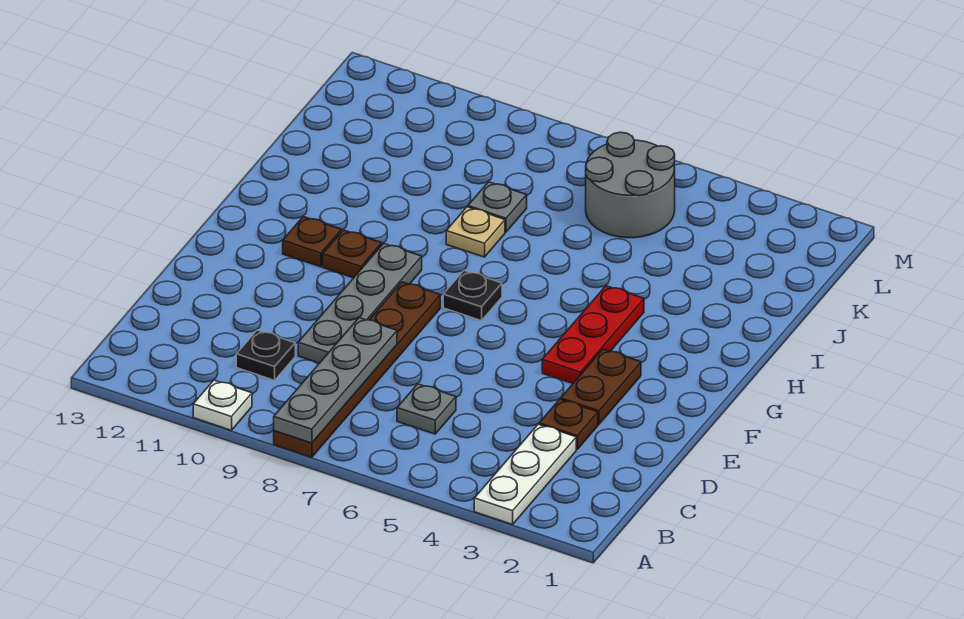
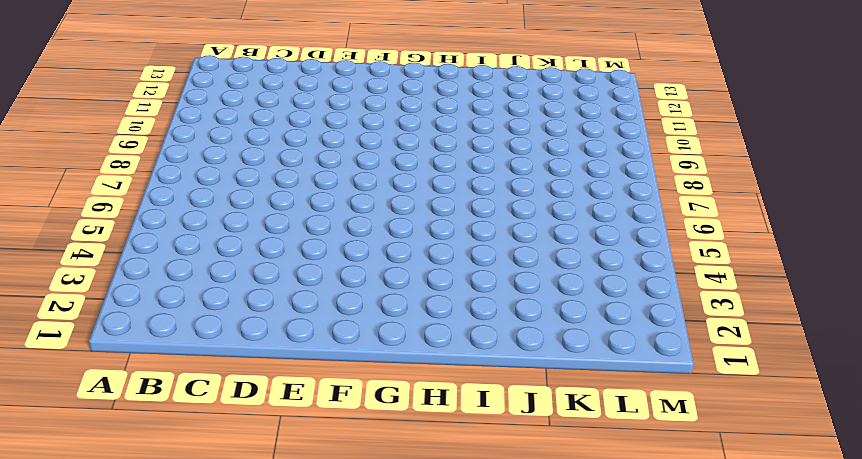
none -> white plate A3:C3 level 1
none -> brown plate A8:F8 level 1
none -> white plate A10 level 1

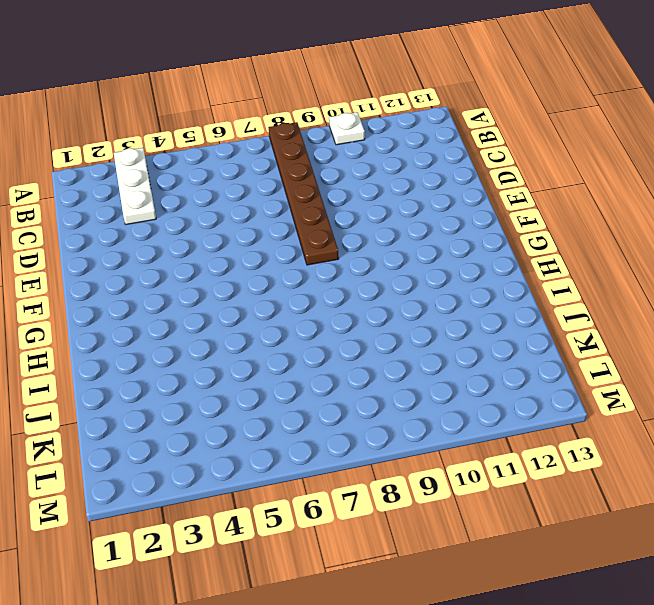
none -> grey plate C6 level 1
none -> black plate C10 level 1
none -> brown plate D3 level 1

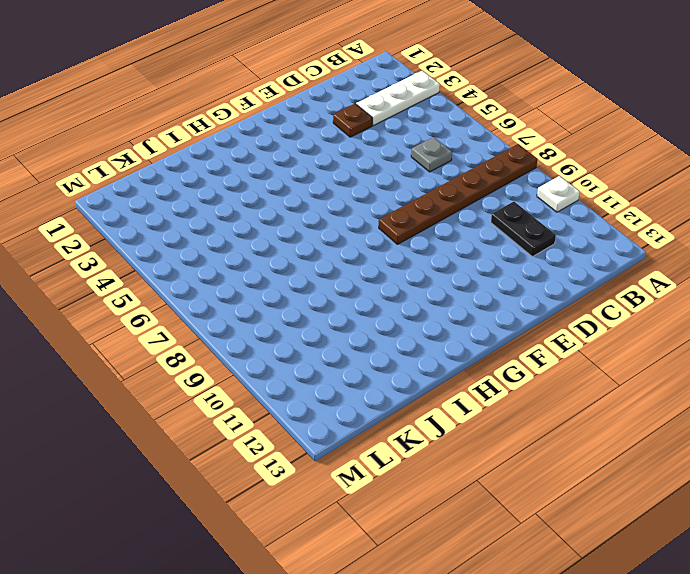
black plate C10:C11 level 1 -> black plate C10 level 1
none -> grey plate D9:G9 level 1
none -> brown plate E3:F3 level 1
none -> red plate F4:H4 level 1

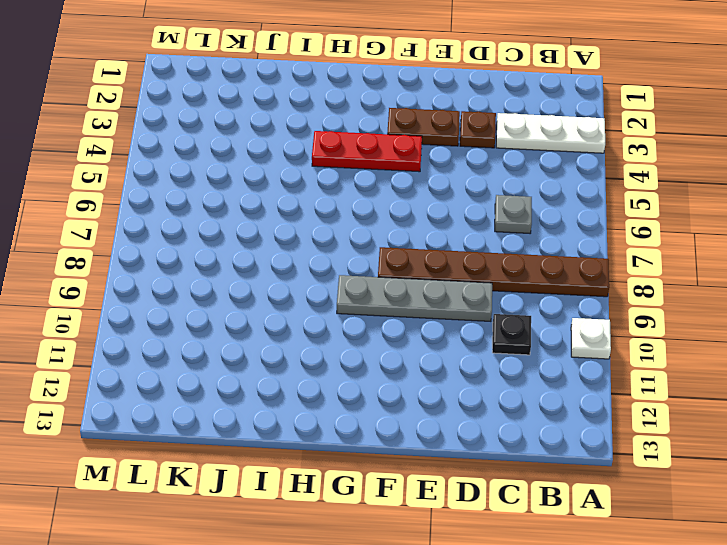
none -> black plate G7 level 1
none -> brown plate G10 level 1
none -> brown plate G11 level 1

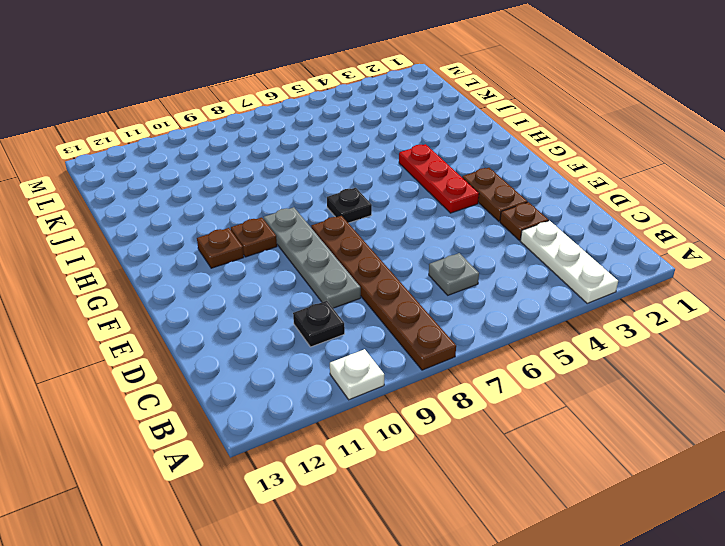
none -> tan plate I8 level 1
none -> grey plate J8 level 1
none -> grey round brick K5:L6 level 1

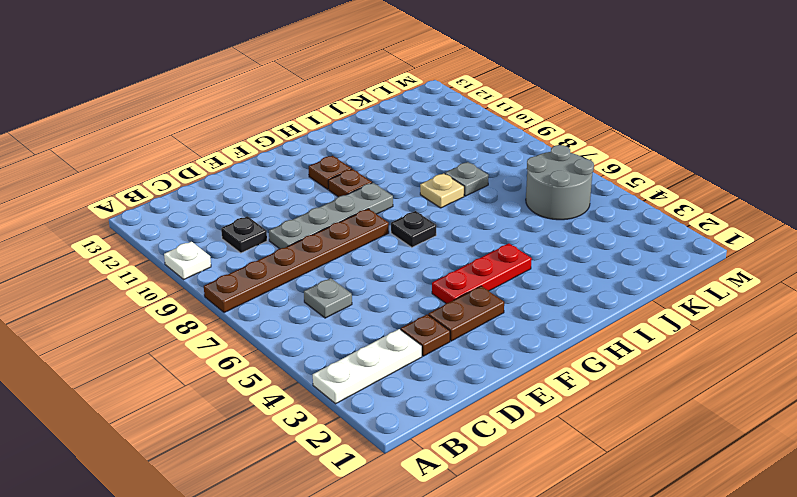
none -> grey plate A8:D8 level 2

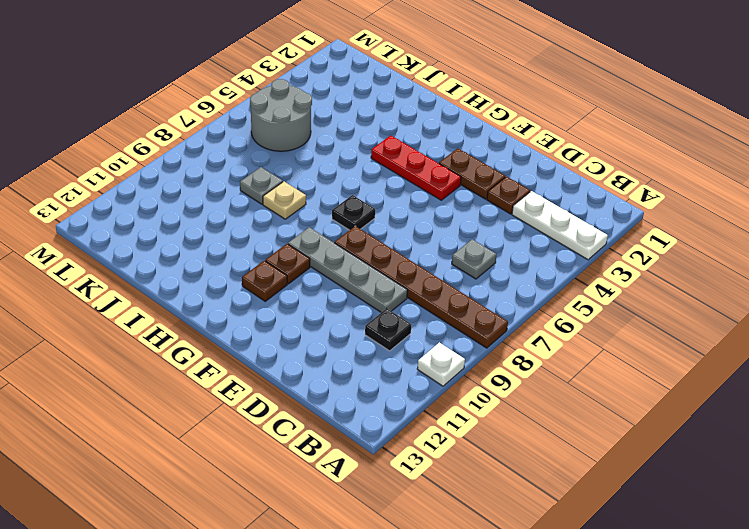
none -> grey plate A8:D8 level 2

